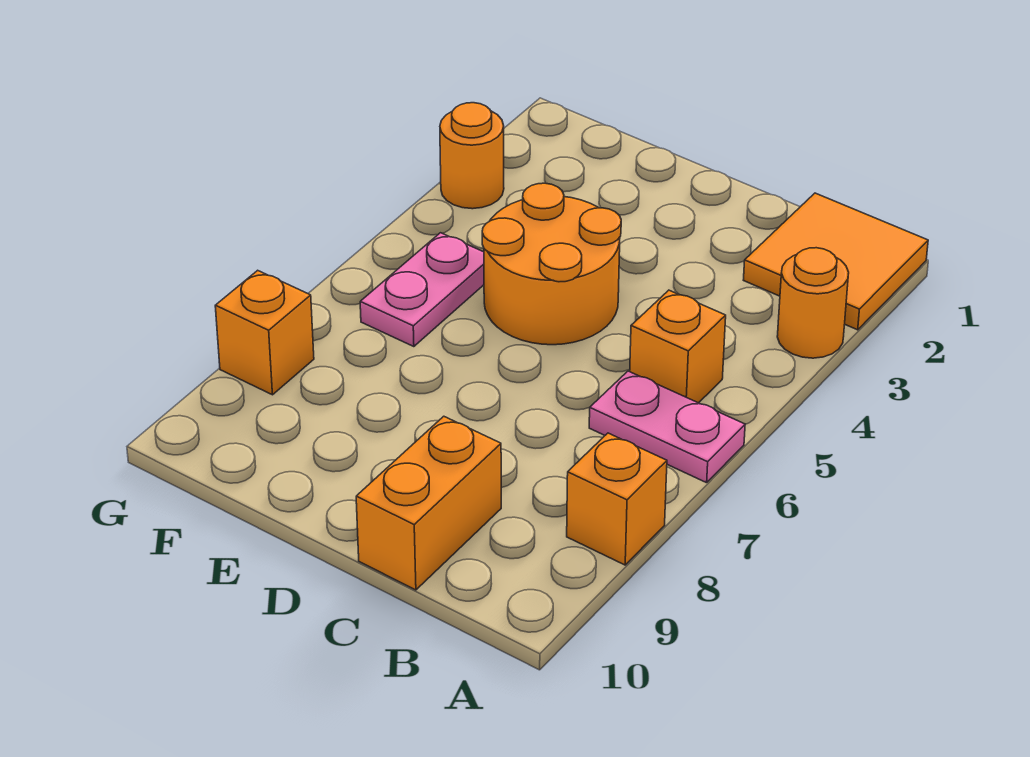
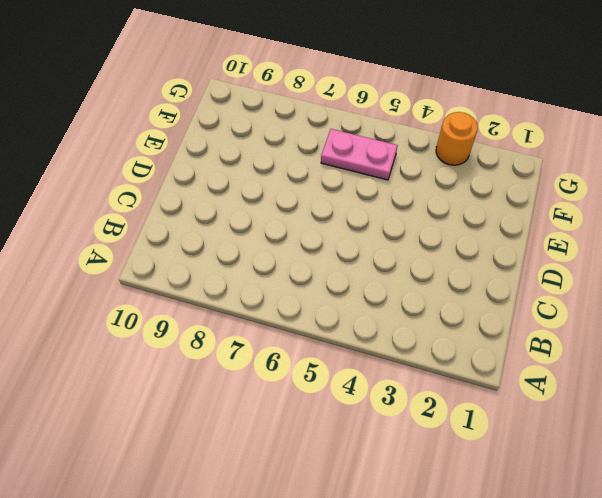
none -> orange tile A1:B2 level 1
none -> orange round brick A3 level 1

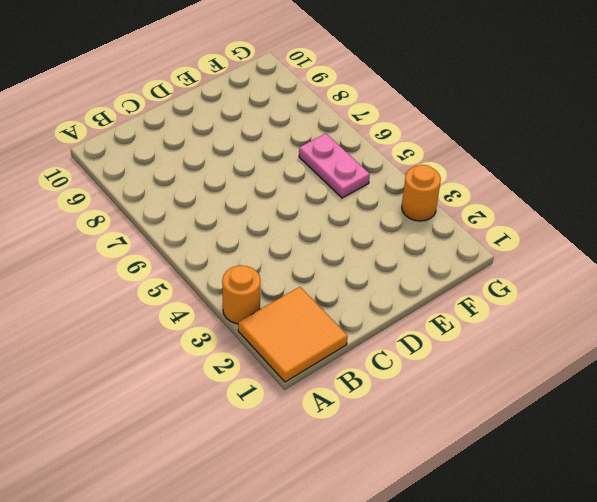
none -> pink plate A6:B6 level 1
none -> orange brick A8 level 1

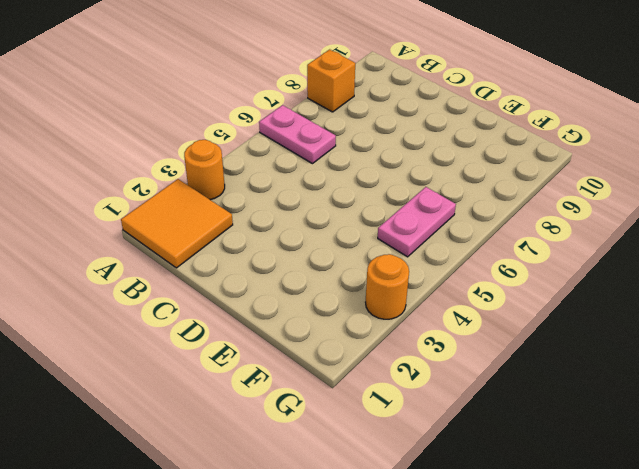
none -> orange brick B5 level 1
none -> orange brick C9:C10 level 1

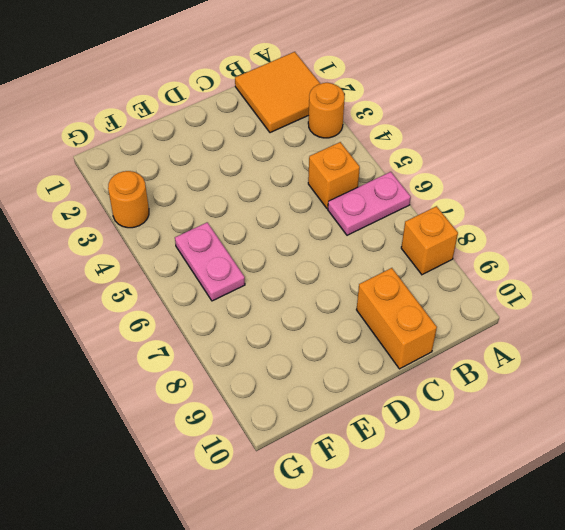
none -> orange round brick D4:E5 level 1
none -> orange brick G8 level 1

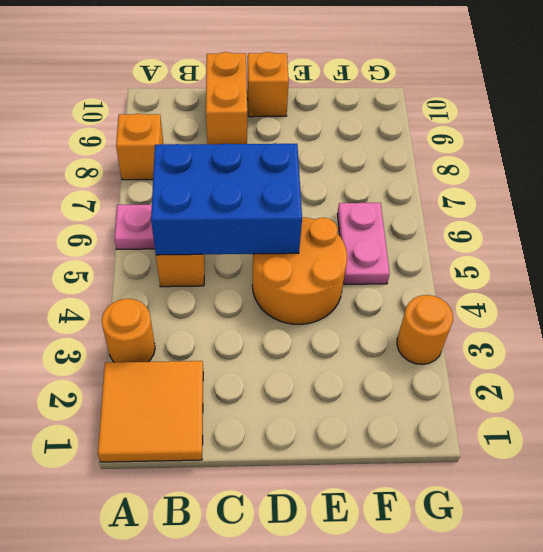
blue brick B5:D6 level 2 -> none
orange brick D10 level 1 -> orange brick G8 level 1

